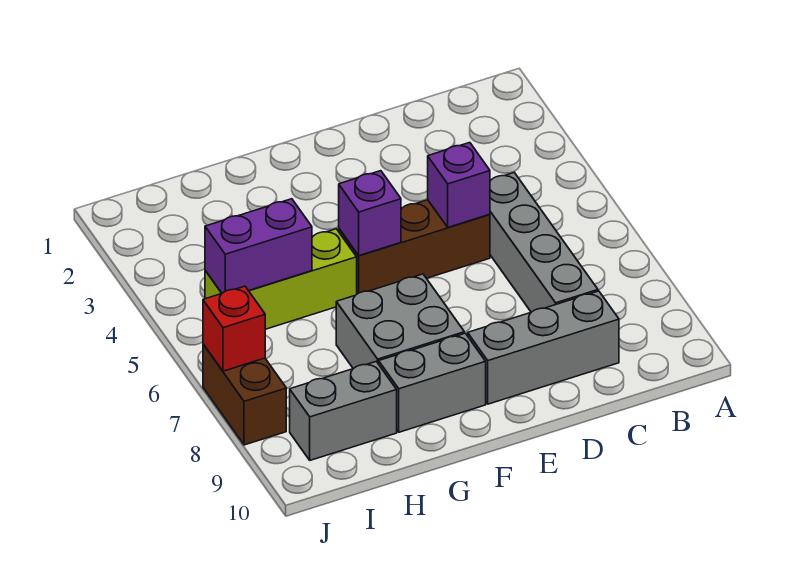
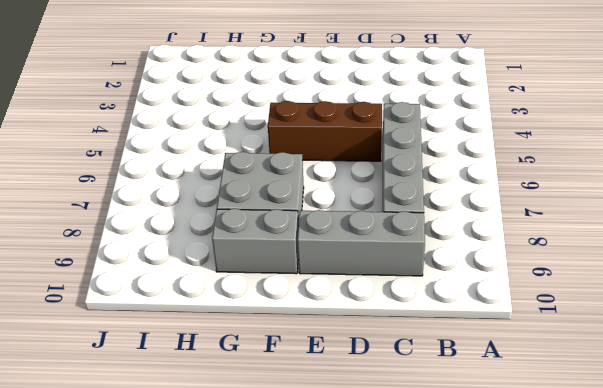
none -> lime brick G5:I5 level 1
none -> grey brick H9:I9 level 1
none -> brown brick J7:J8 level 1

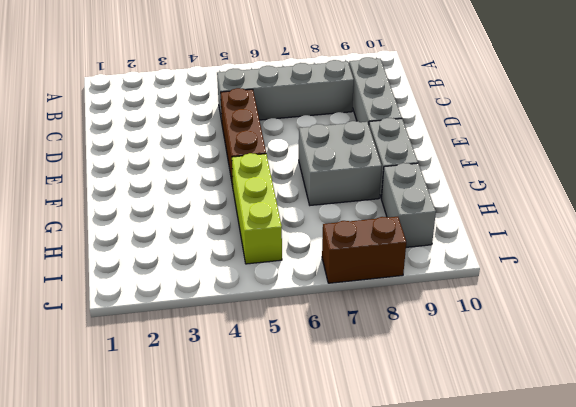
none -> purple brick D5 level 2
none -> purple brick F5 level 2
none -> purple brick H5:I5 level 2

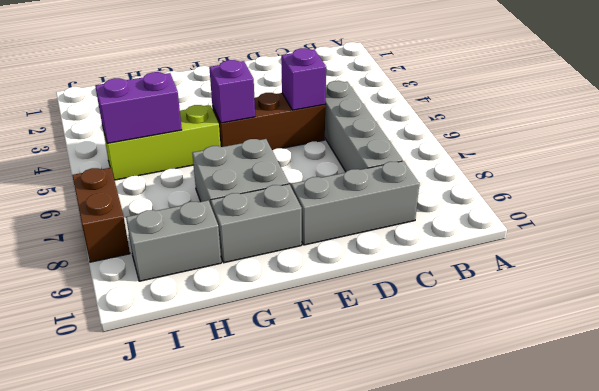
none -> red brick J7 level 2

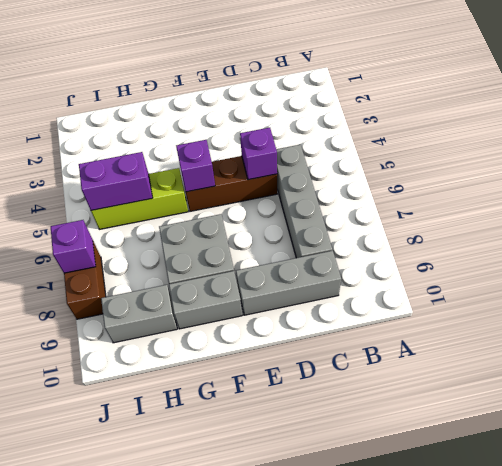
purple brick J7 level 2 -> red brick J7 level 2

